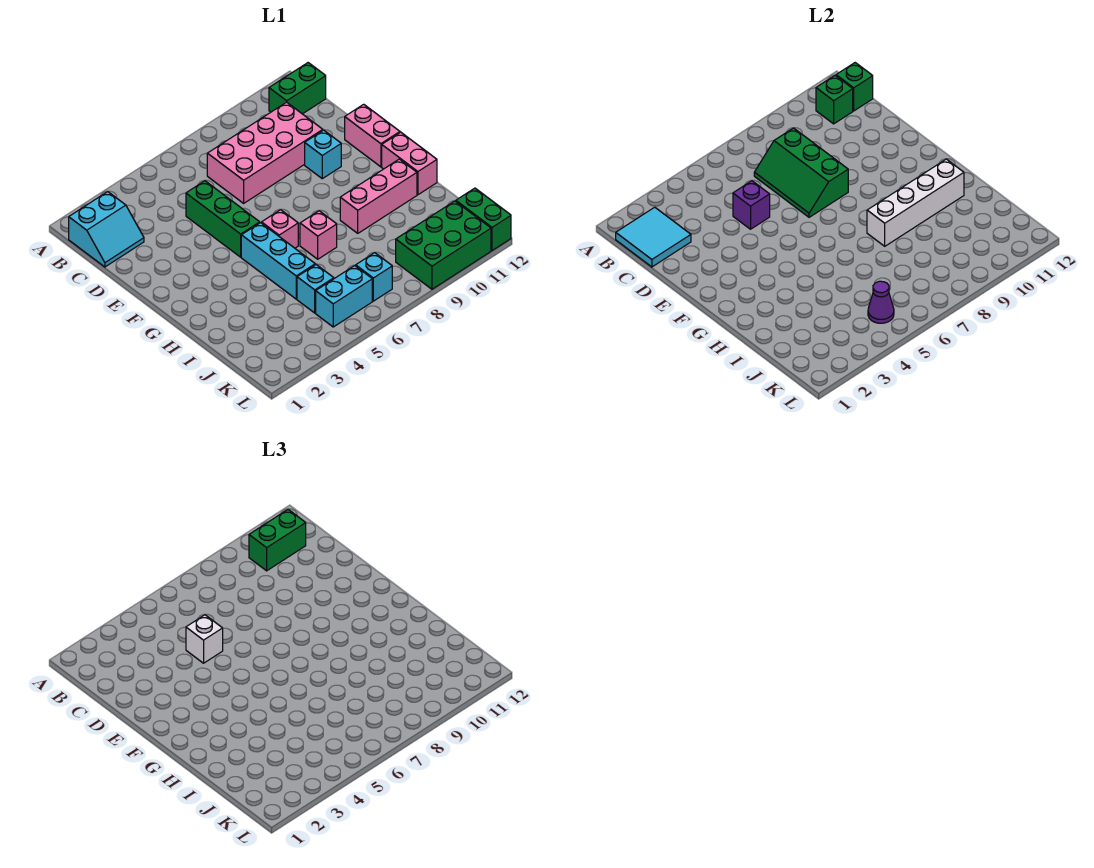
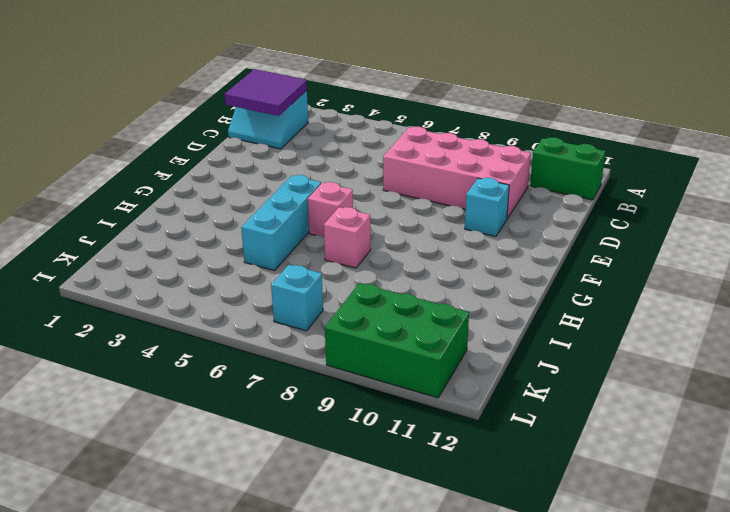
purple tile B1:C2 level 2 -> cyan tile B1:C2 level 2
none -> green brick D5:F5 level 1
none -> pink brick E12:F12 level 1
none -> pink brick G12:H12 level 1

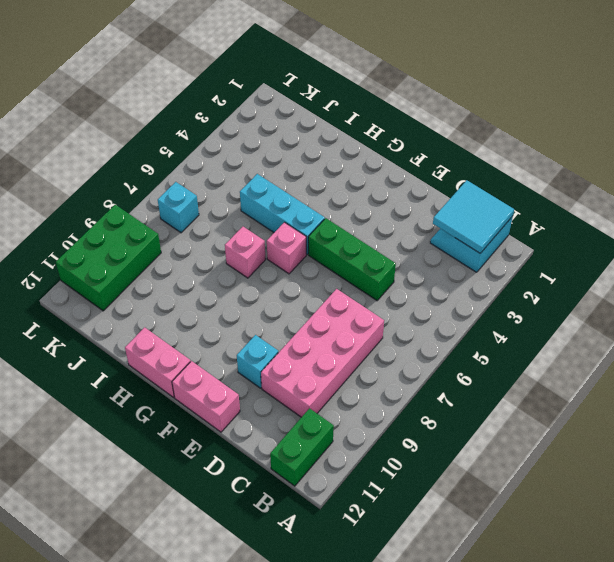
none -> pink brick H9:H11 level 1
none -> cyan brick J5 level 1
none -> cyan brick K5:K6 level 1

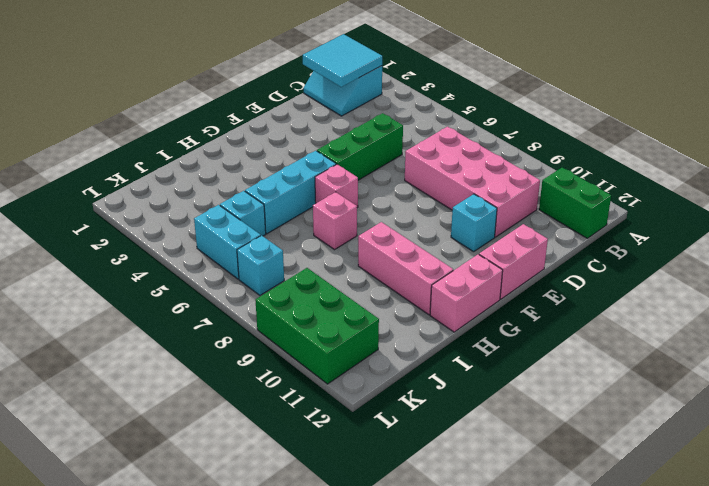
none -> green brick K12:L12 level 1
none -> green brick B11 level 2
none -> green brick B12 level 2

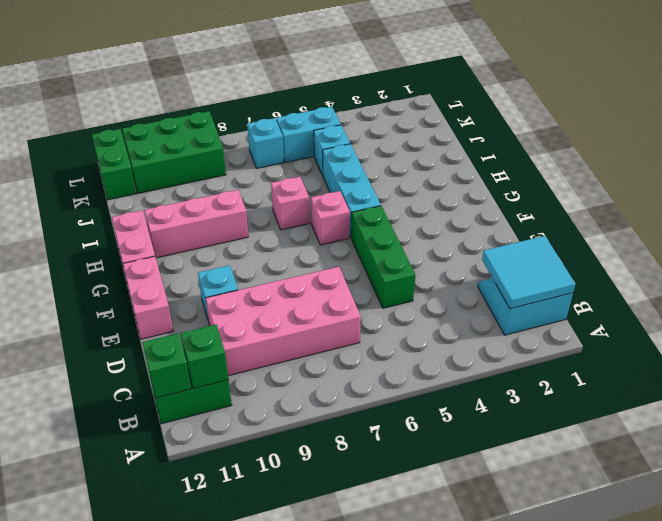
none -> green slope C7:E8 level 2 top 8
none -> purple brick D5 level 2
none -> white brick H8:H11 level 2

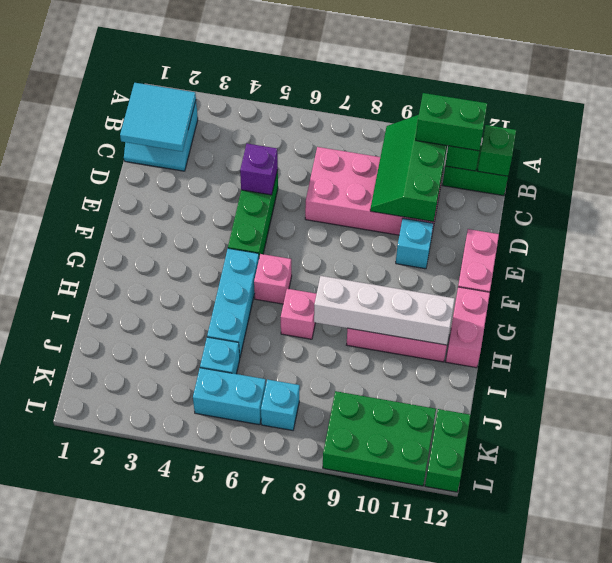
green slope B9:D10 level 2 top 10 -> green slope C7:E8 level 2 top 8
none -> purple cone K5 level 2
none -> white brick D5 level 3

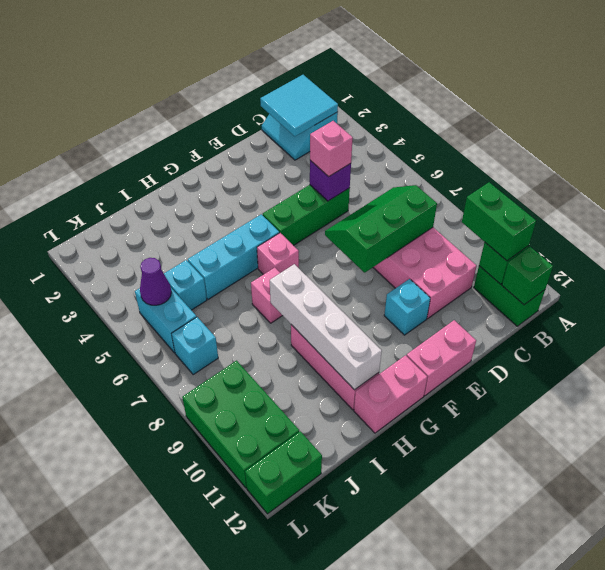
pink brick D5 level 3 -> white brick D5 level 3

